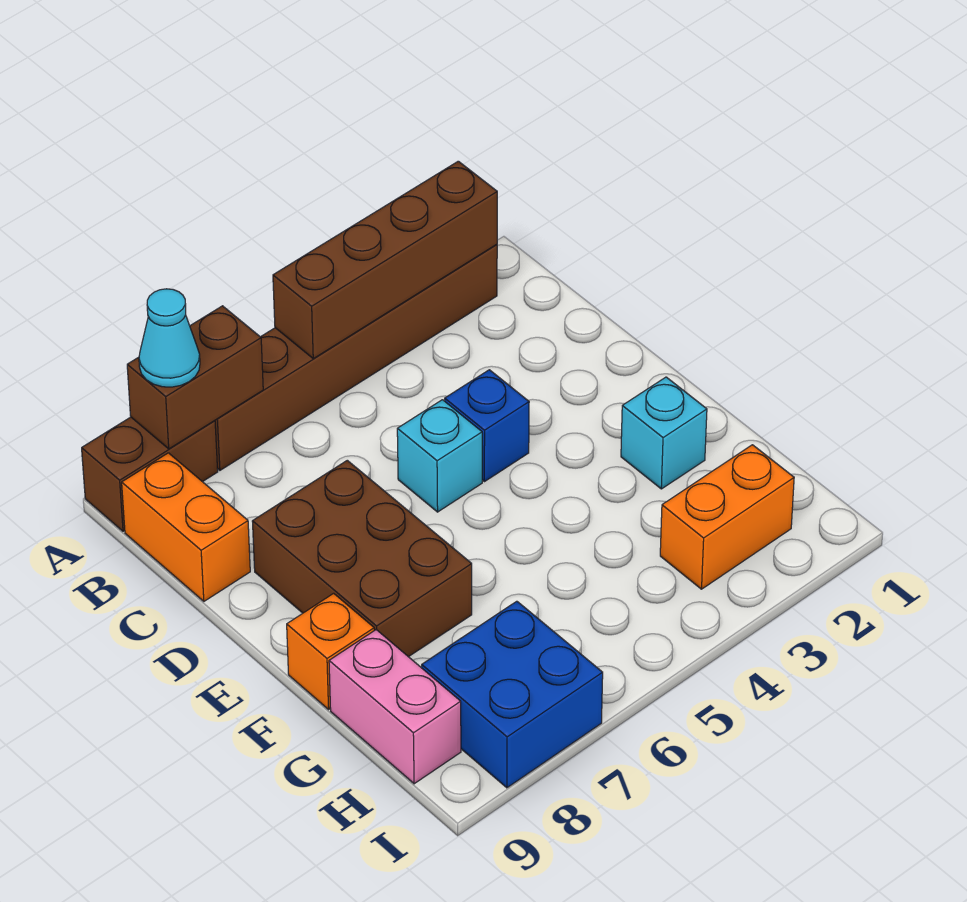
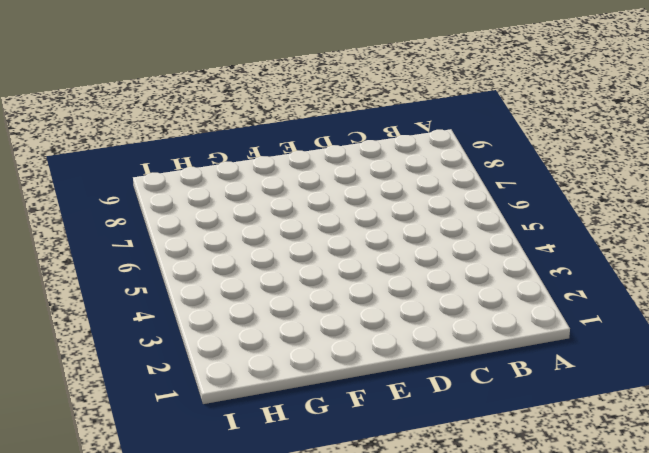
none -> brown brick A2:A7 level 1
none -> brown brick A8:A9 level 1
none -> orange brick B9:C9 level 1

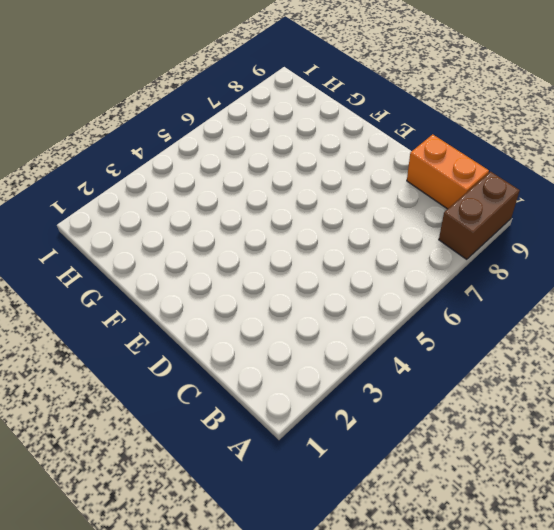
none -> brown brick A2:A7 level 1
none -> blue brick D4 level 1
none -> cyan brick D5 level 1

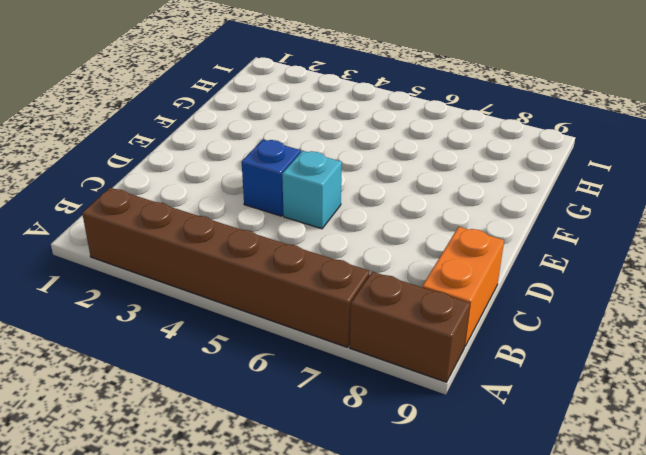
none -> brown brick D7:F8 level 1
none -> cyan brick F2 level 1
none -> orange brick F9 level 1

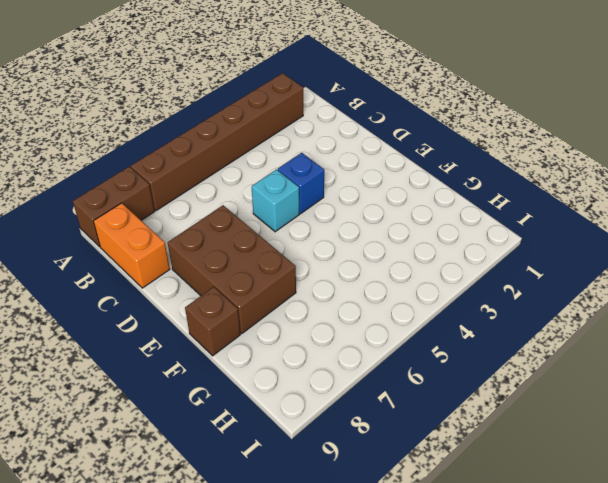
brown brick F9 level 1 -> orange brick F9 level 1
none -> cyan brick F2 level 1
none -> pink brick G9:H9 level 1
none -> orange brick H2:H3 level 1

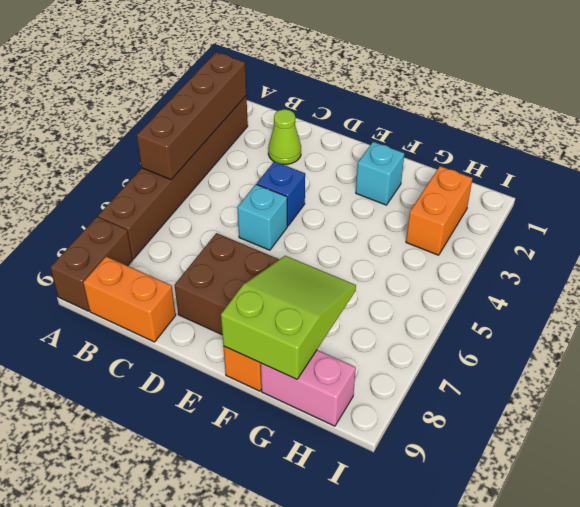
lime cone C2 level 1 -> none
lime slope F7:G9 level 2 top 9 -> none
none -> blue brick H7:I8 level 1
none -> brown brick A7:A8 level 2
none -> cyan cone A8 level 3

